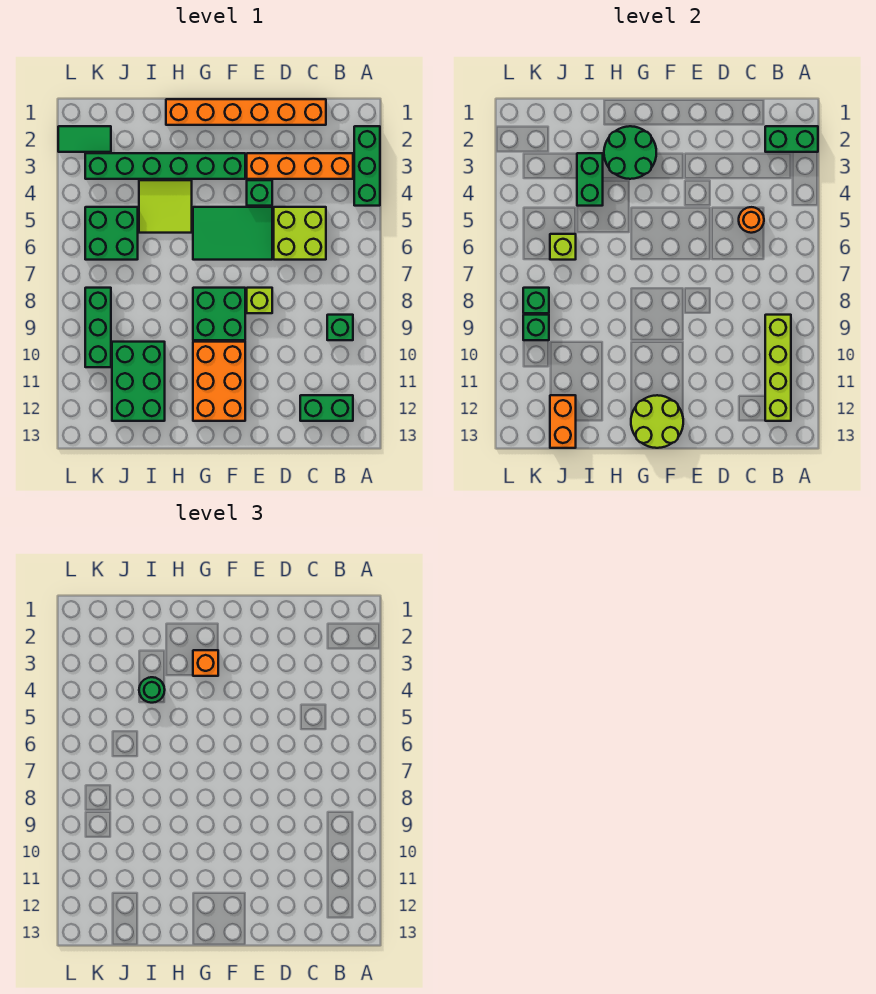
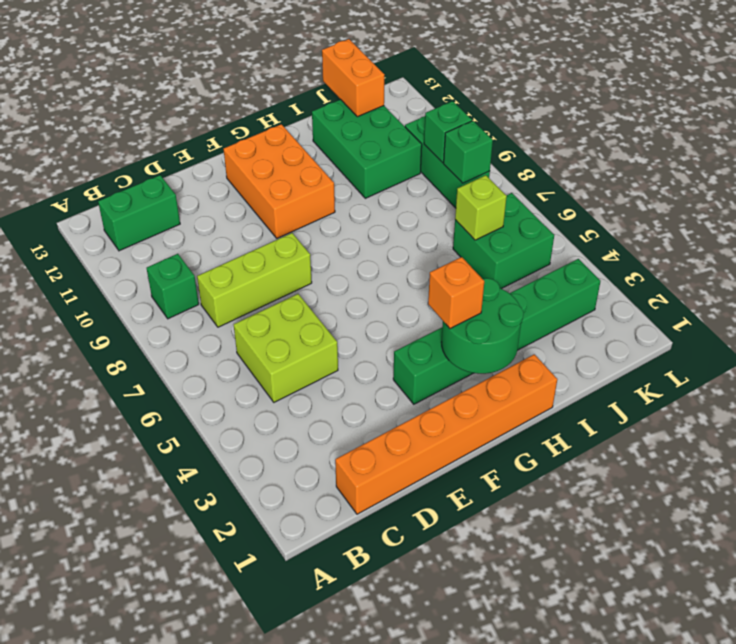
lime brick C8:E8 level 1 -> lime brick E8 level 1
none -> green brick A2:A4 level 1
none -> orange brick B3:E3 level 1
none -> green brick E4 level 1

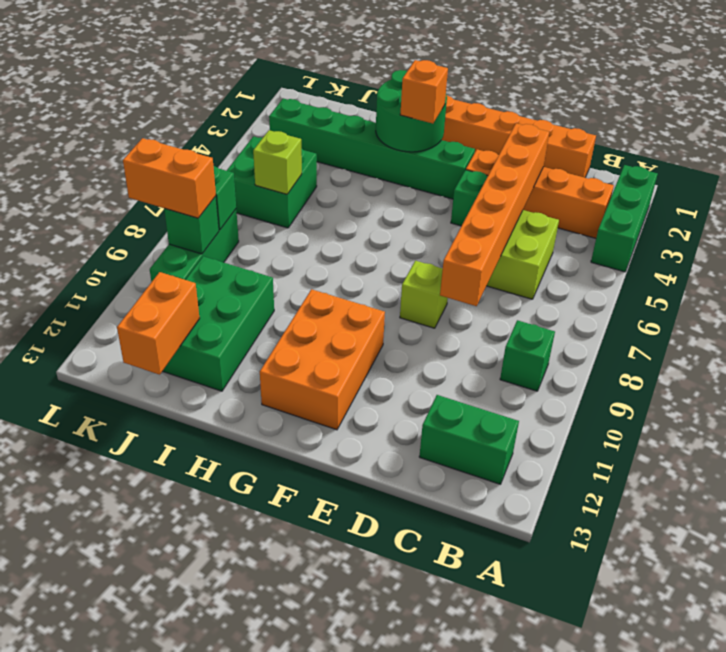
orange brick D3:D8 level 2 -> none
orange brick K9:L9 level 3 -> none
none -> green tile E5:G6 level 1
none -> green brick F8:G9 level 1
none -> lime tile H4:I5 level 1

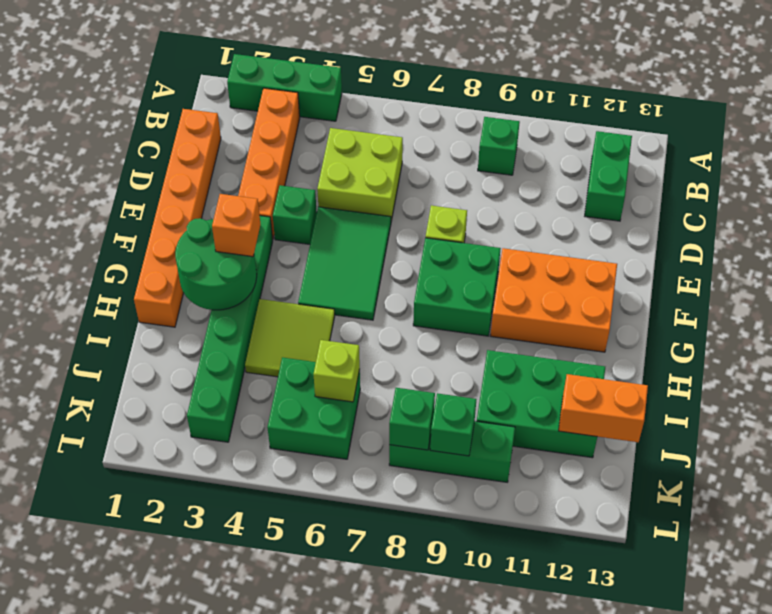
none -> green tile K2:L2 level 1
none -> green brick A2:B2 level 2
none -> lime brick B9:B12 level 2

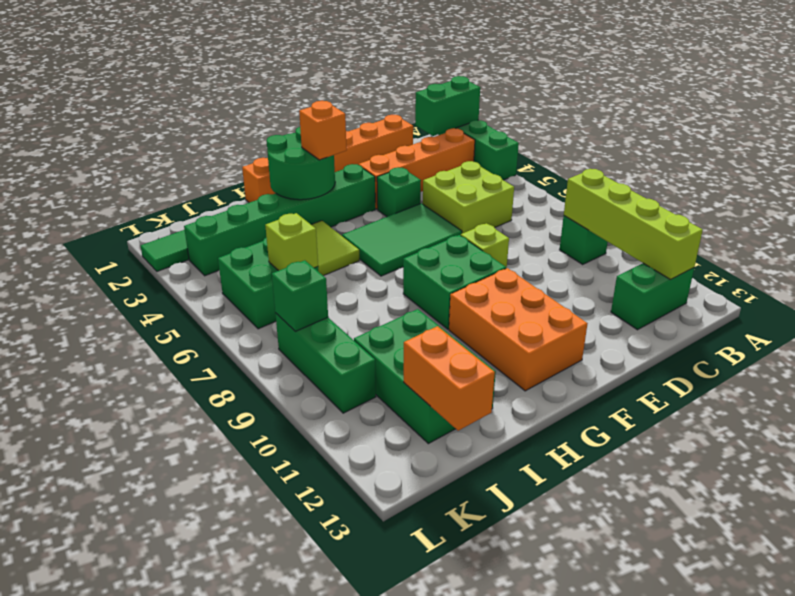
none -> orange round brick C5 level 2
none -> lime round brick F12:G13 level 2
none -> green brick I3:I4 level 2

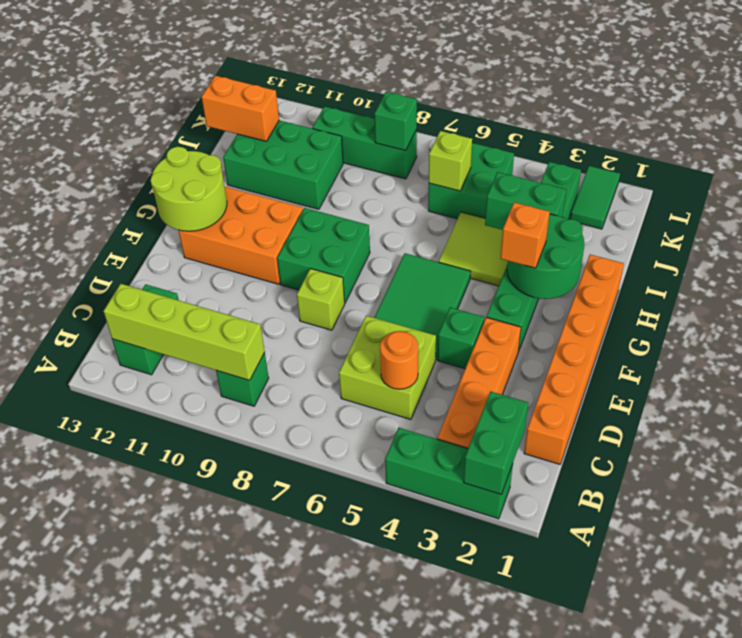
none -> green brick K9 level 2
none -> green round brick I4 level 3

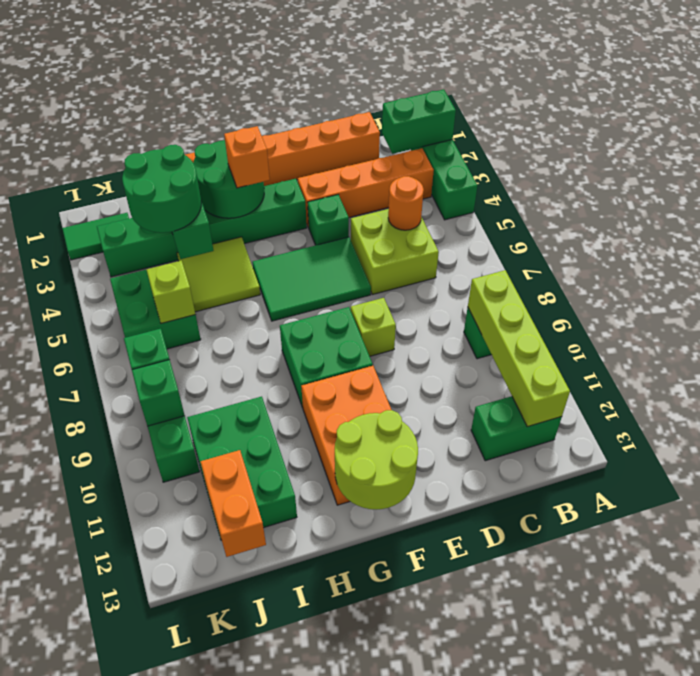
green round brick I3:J4 level 3 -> green round brick I4 level 3

